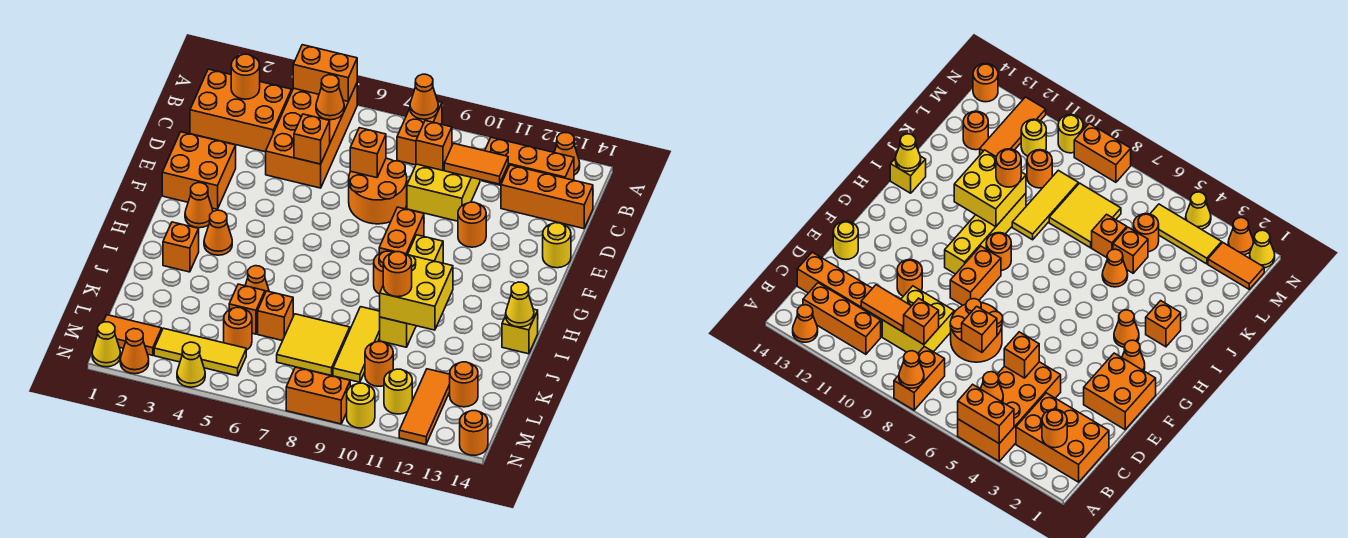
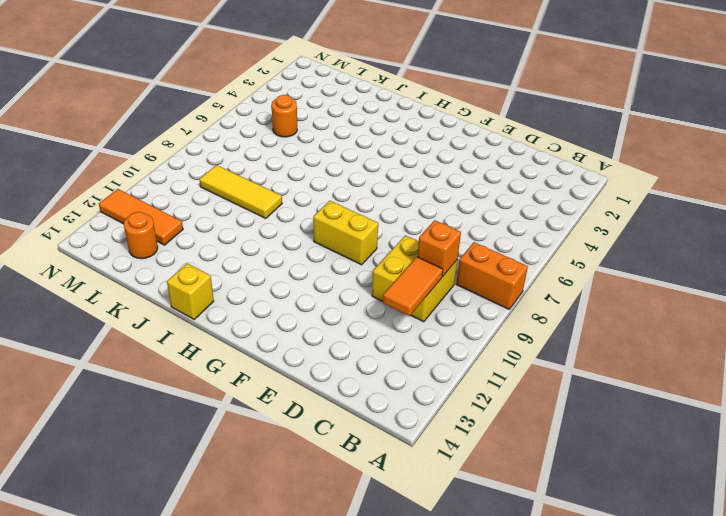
yellow brick F9:G9 level 1 -> orange brick F9:G9 level 1
none -> orange brick A4:D5 level 1
none -> orange cone A13 level 1
none -> orange brick B1:C3 level 1
none -> orange brick B11:B13 level 1

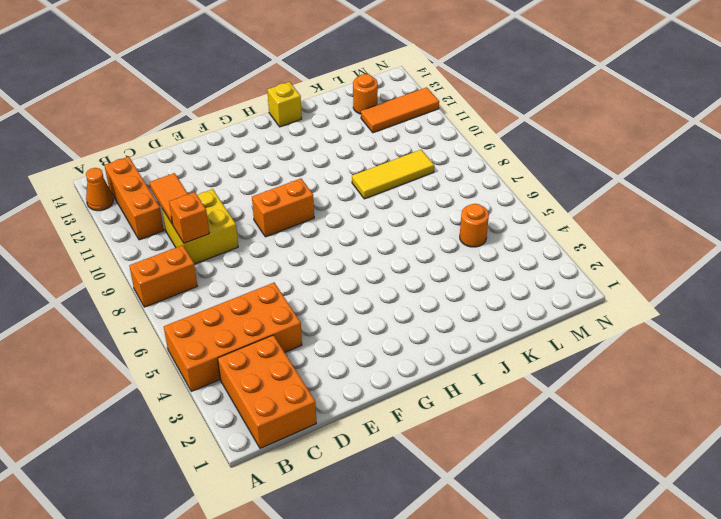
none -> orange brick C12:C14 level 1
none -> orange round brick D7:E8 level 1
none -> orange brick E1:F2 level 1
none -> orange round brick E11 level 1

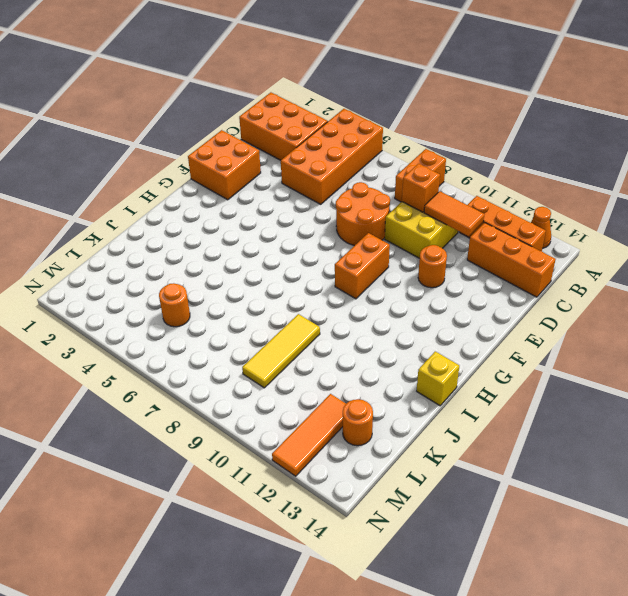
none -> yellow round brick E14 level 1
none -> orange cone G2 level 1
none -> yellow brick G10:J10 level 1
none -> orange cone H3 level 1

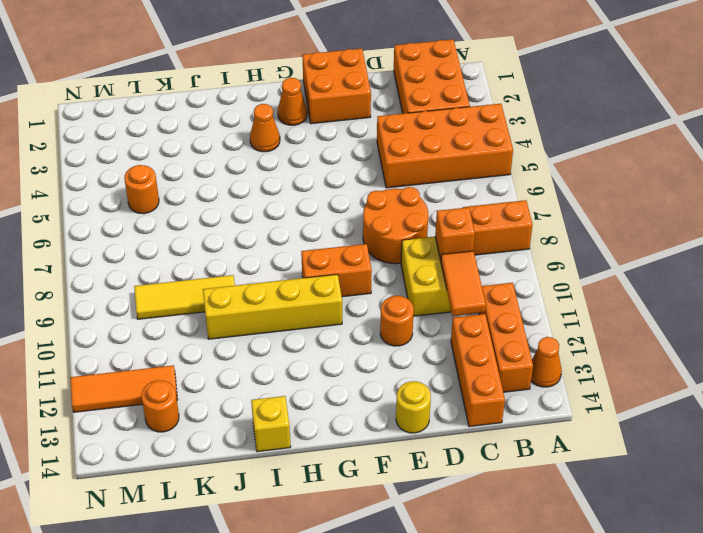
none -> orange round brick H9 level 1
none -> orange brick I2 level 1
none -> orange cone J5 level 1
none -> orange brick K5 level 1

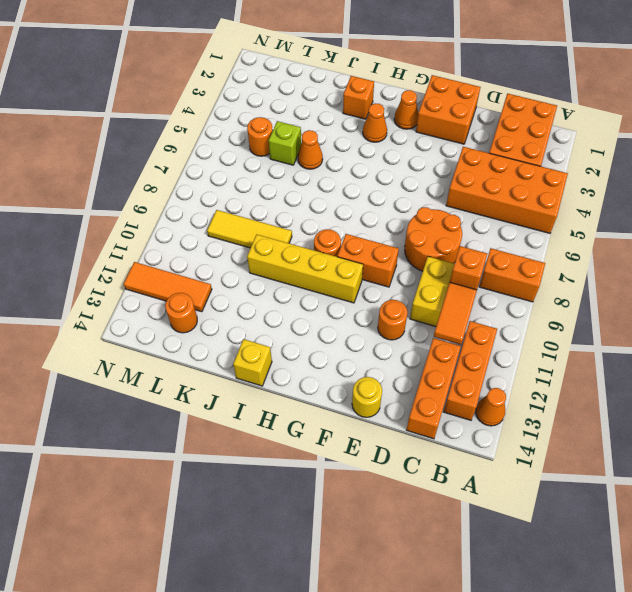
lime brick K5 level 1 -> orange brick K5 level 1
none -> orange brick K6 level 1
none -> yellow tile K7:L8 level 1
none -> orange round brick L10 level 1
none -> orange tile M1:M2 level 1

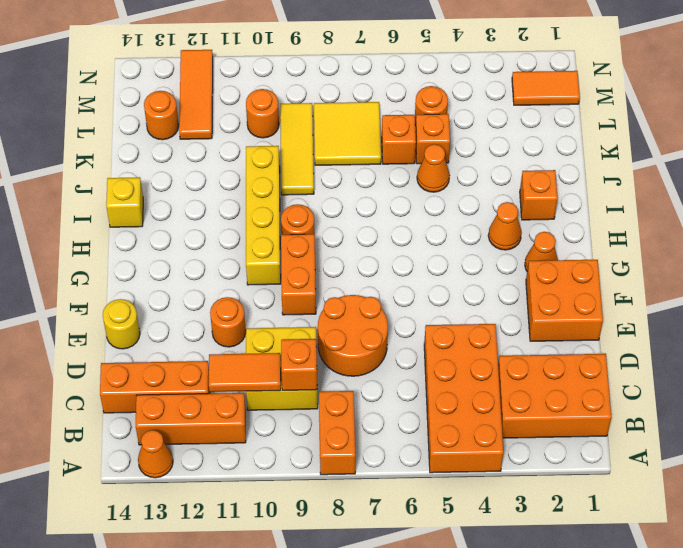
none -> yellow tile M3:M5 level 1
none -> yellow round brick M11 level 1
none -> yellow cone N1 level 1
none -> orange cone N2 level 1

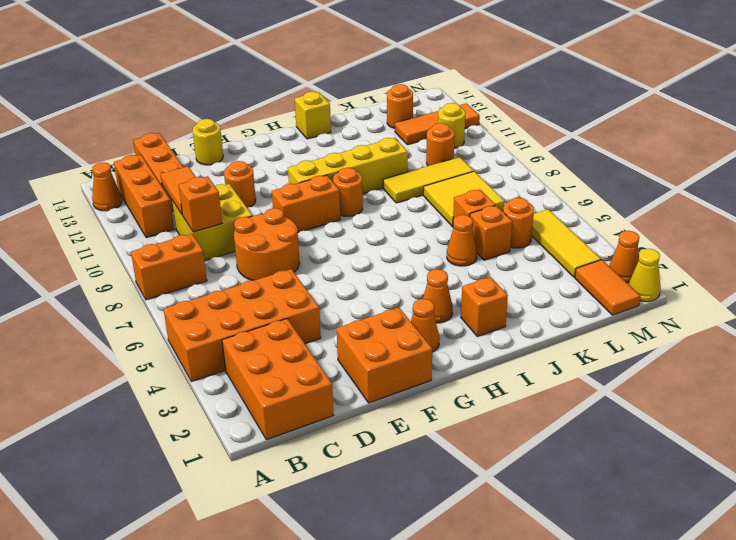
none -> yellow cone N4 level 1
none -> orange brick N8:N9 level 1
none -> yellow round brick N10 level 1
none -> orange round brick N14 level 1

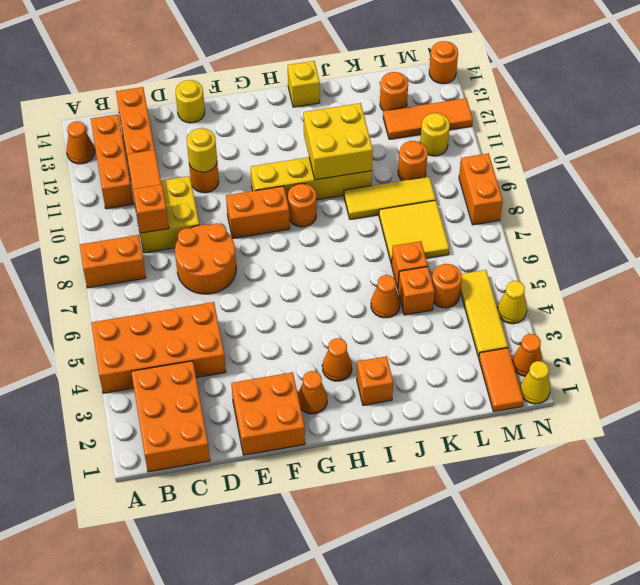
yellow round brick E11 level 2 -> yellow round brick N10 level 1
none -> orange brick A4:A5 level 2
none -> orange cone A8 level 2
none -> orange round brick B2 level 2
none -> orange cone B5 level 2

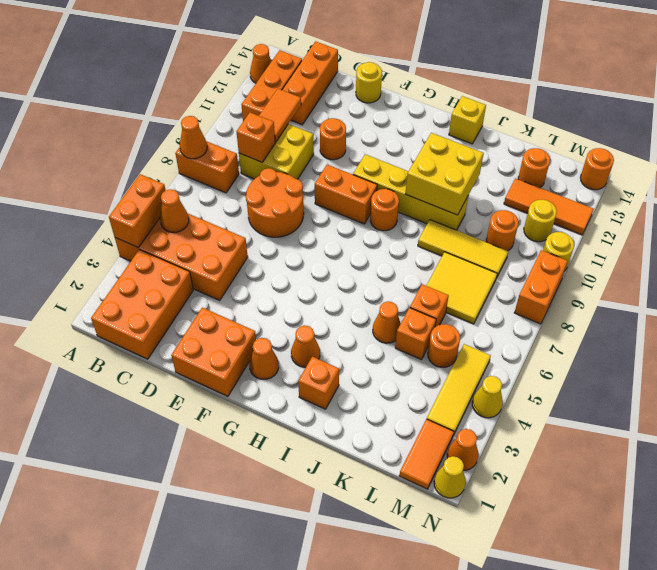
none -> orange round brick B2 level 2
none -> orange brick D5 level 2
none -> orange brick D7 level 2
none -> yellow cone I14 level 2

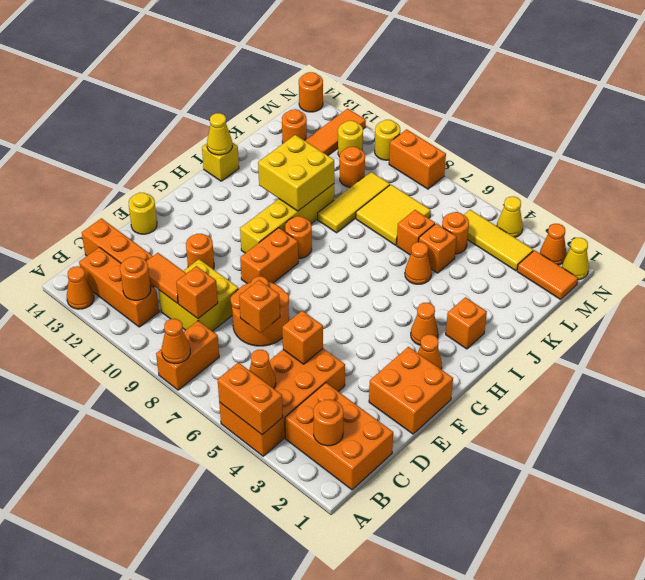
orange round brick B11 level 2 -> orange round brick J10 level 3

